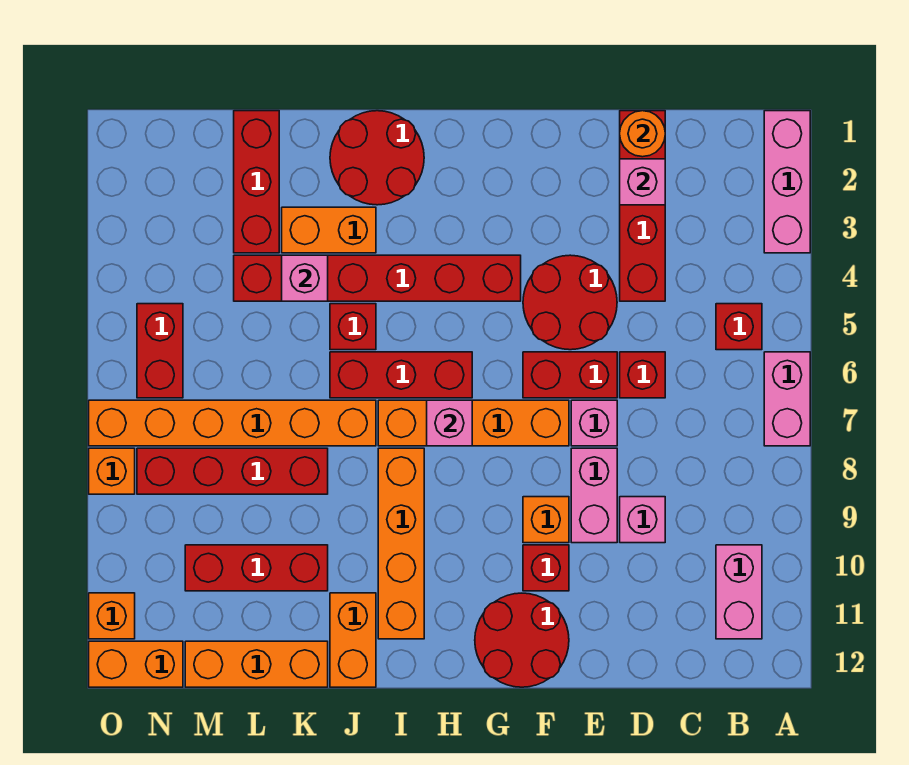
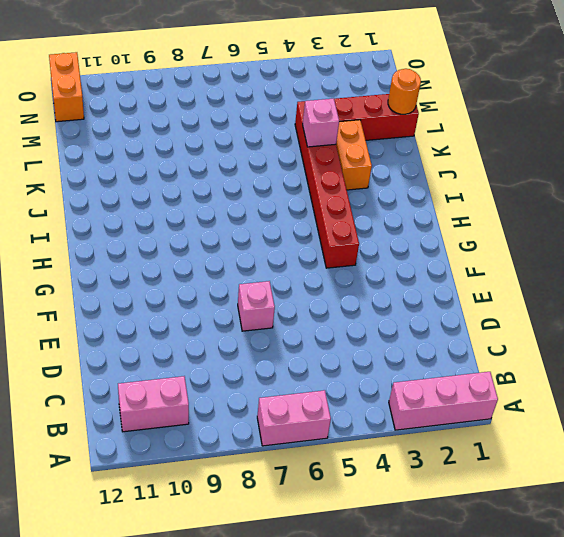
orange round brick L1 level 2 -> orange round brick D1 level 2
none -> red brick B5 level 1
none -> red brick D1:D4 level 1
none -> red brick D6 level 1
none -> pink brick D9 level 1

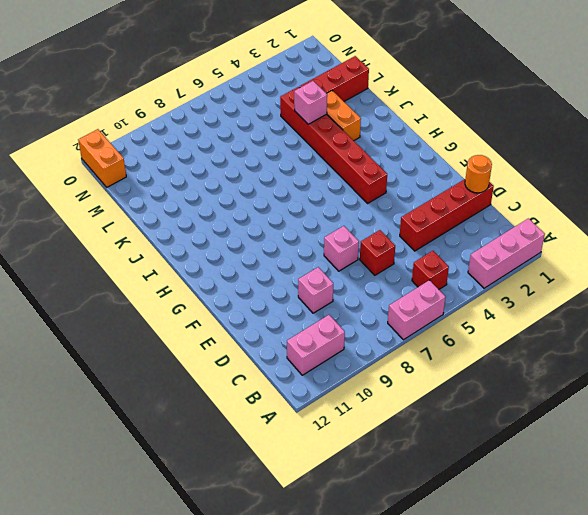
none -> red round brick E4:F5 level 1
none -> red brick E6:F6 level 1
none -> pink brick E8:E9 level 1
none -> orange brick F7:I7 level 1

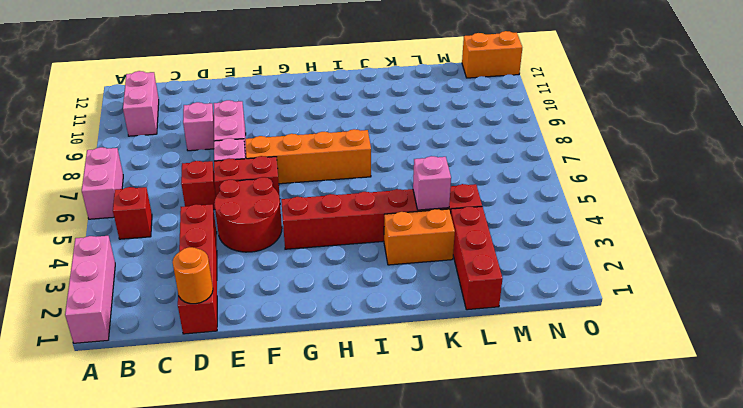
none -> orange brick F9 level 1
none -> red brick F10 level 1
none -> red round brick F11:G12 level 1
none -> red brick H6:J6 level 1

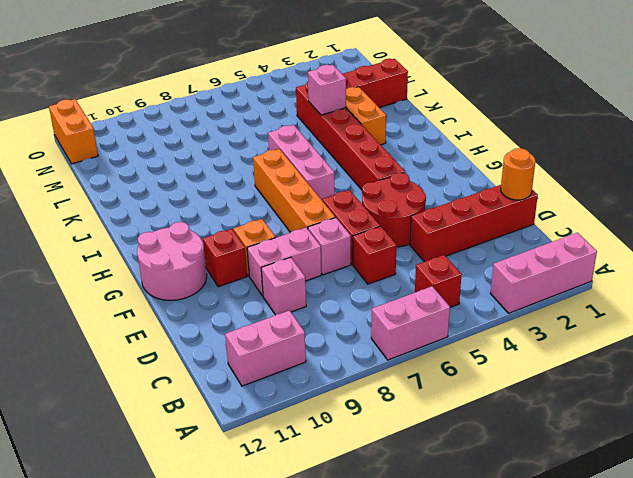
pink round brick F11:G12 level 1 -> red round brick F11:G12 level 1
pink brick H6:J6 level 1 -> red brick H6:J6 level 1
none -> red round brick I1:J2 level 1
none -> orange brick I8:I11 level 1
none -> red brick J5 level 1
none -> orange brick J7:O7 level 1

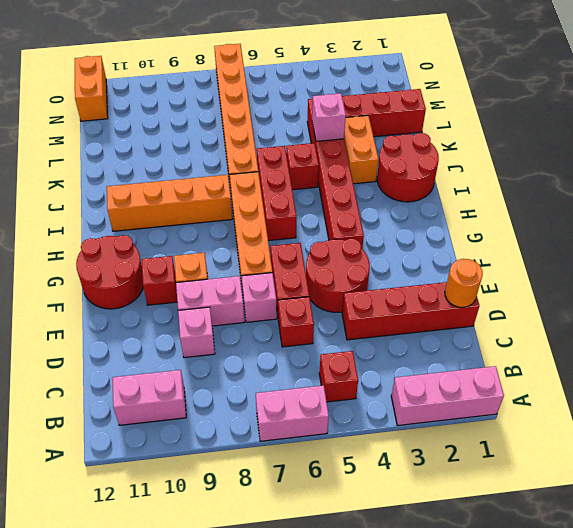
none -> orange brick J11:J12 level 1
none -> red brick K8:N8 level 1
none -> red brick K10:M10 level 1
none -> orange brick K12:M12 level 1

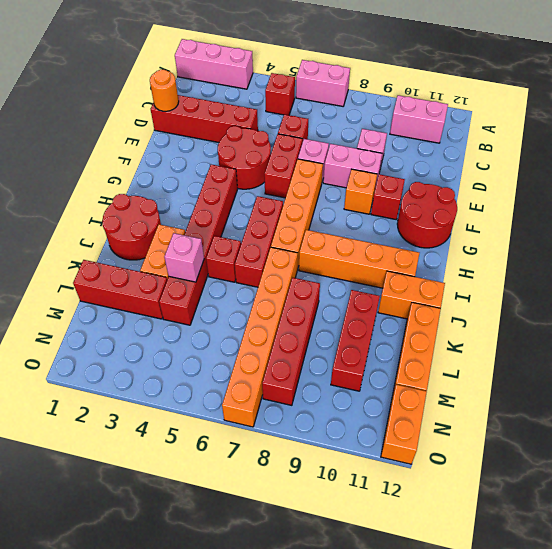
none -> red brick N5:N6 level 1
none -> orange brick O8 level 1
none -> orange brick O11 level 1
none -> pink brick D2 level 2

